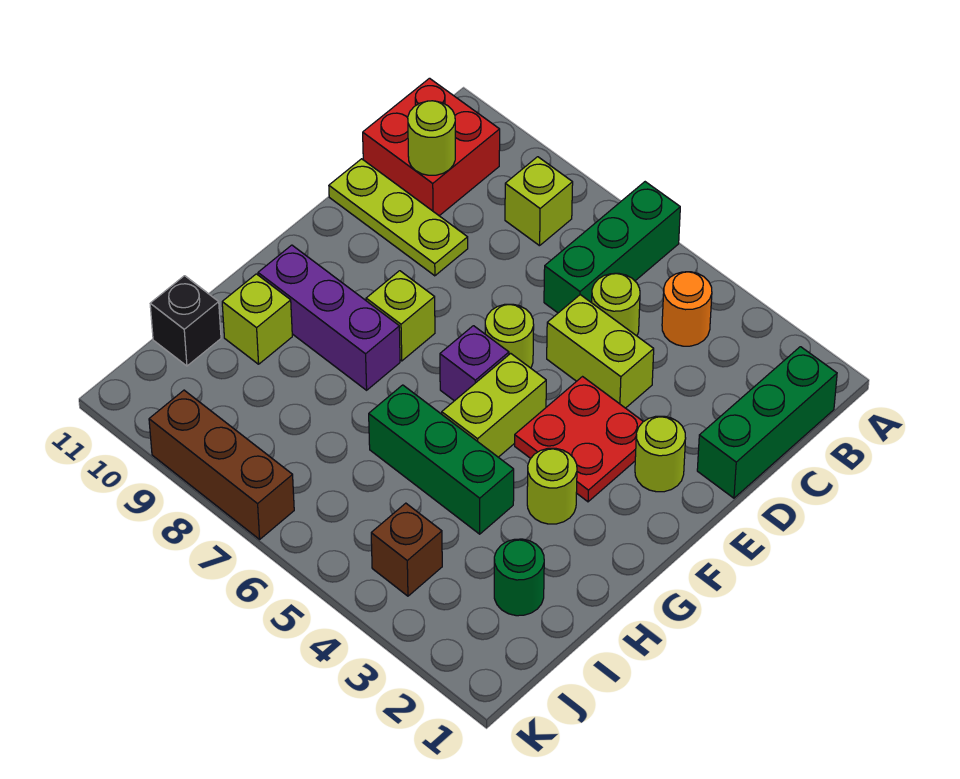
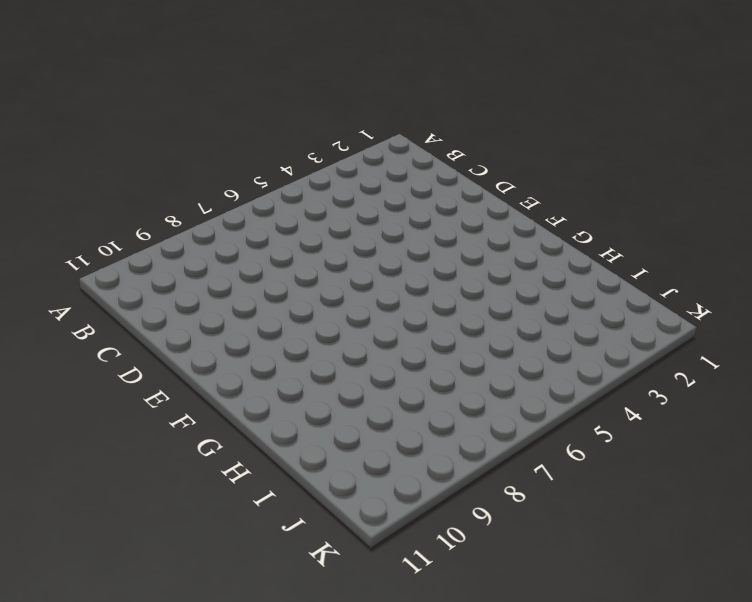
none -> green brick A6:C6 level 1
none -> green brick B1:D1 level 1
none -> orange round brick B4 level 1

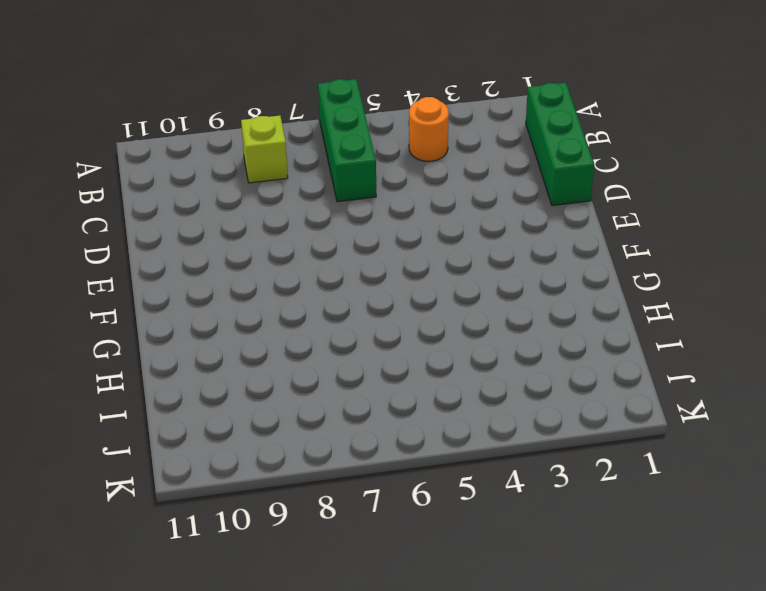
none -> red brick B10:C11 level 1
none -> lime round brick C5 level 1
none -> lime brick D4:D5 level 1

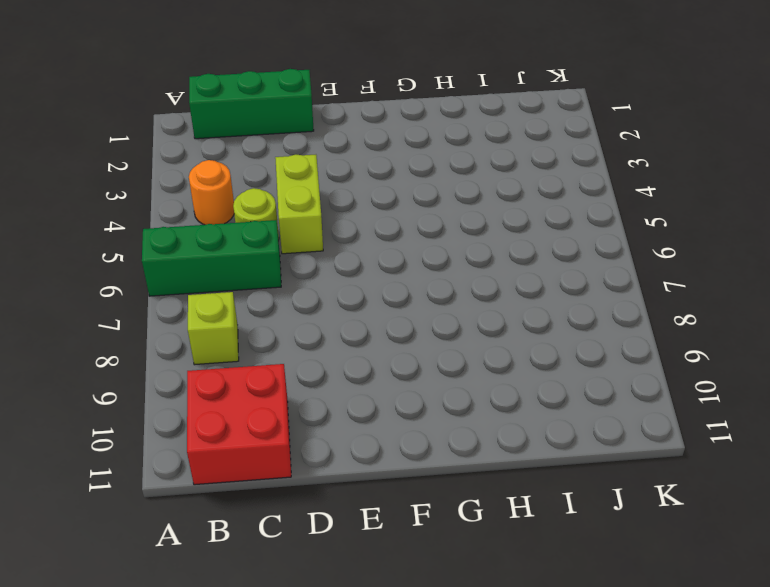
none -> lime plate D9:D11 level 1
none -> lime round brick E2 level 1
none -> red plate E3:F4 level 1

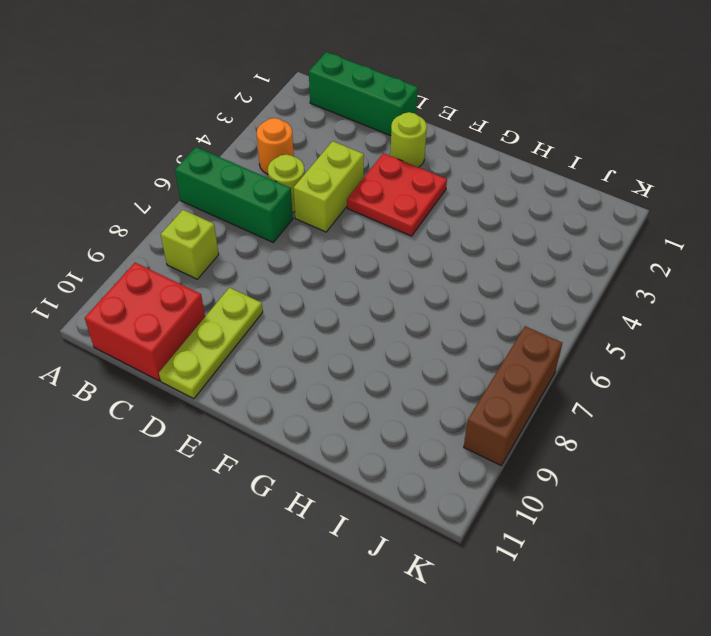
none -> lime round brick E6 level 1
none -> lime brick F5:G5 level 1
none -> purple brick F6 level 1

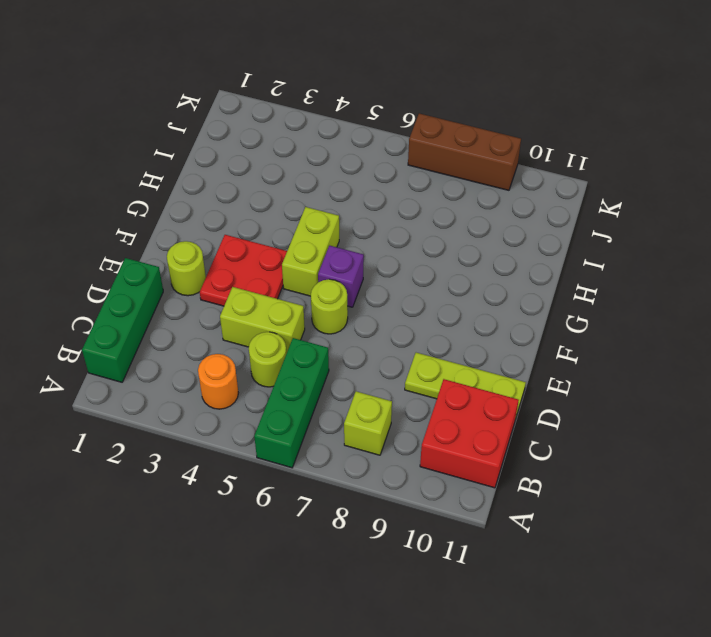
none -> lime brick F8 level 1
none -> lime round brick G3 level 1
none -> purple brick G8:G10 level 1

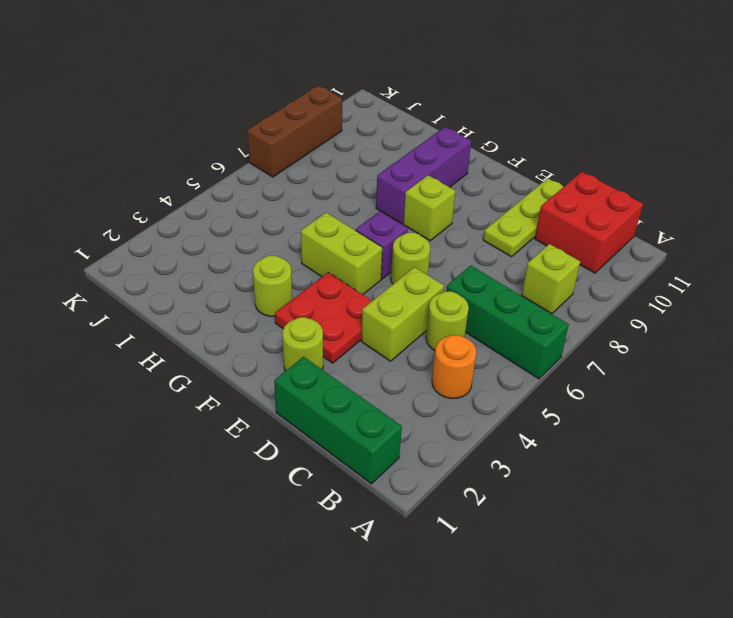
none -> green brick H4:H6 level 1
none -> lime brick H10 level 1
none -> green round brick I2 level 1

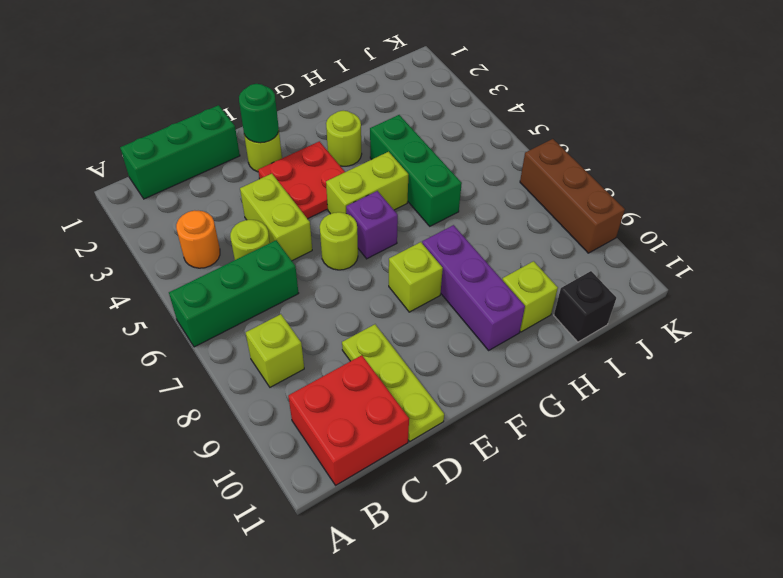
green round brick E2 level 2 -> green round brick I2 level 1
none -> brown brick J4 level 1
none -> lime round brick C10 level 2

